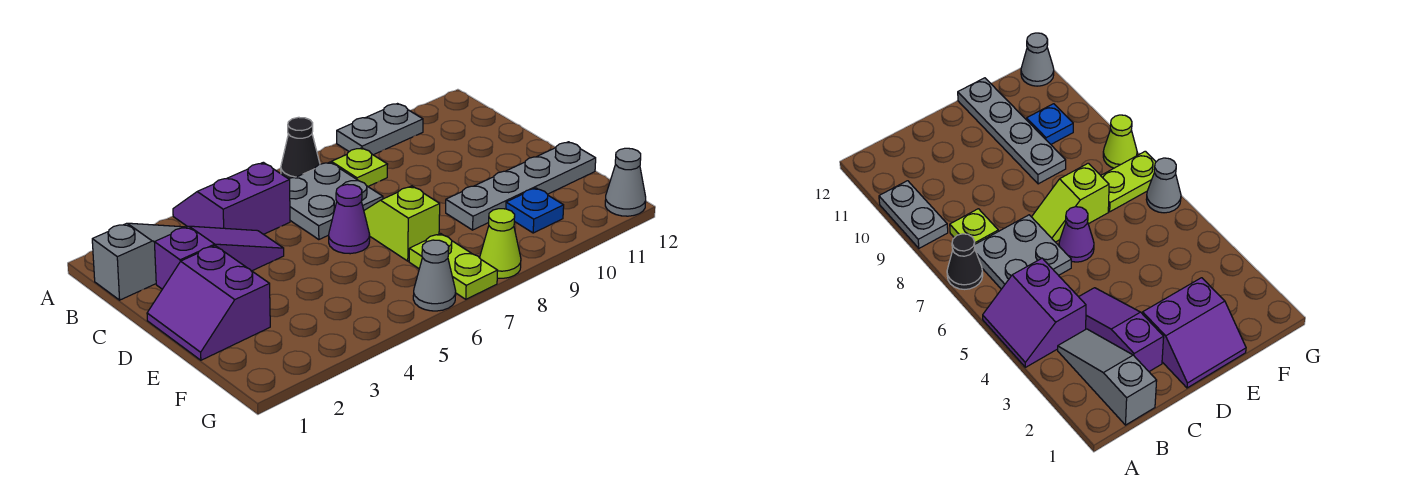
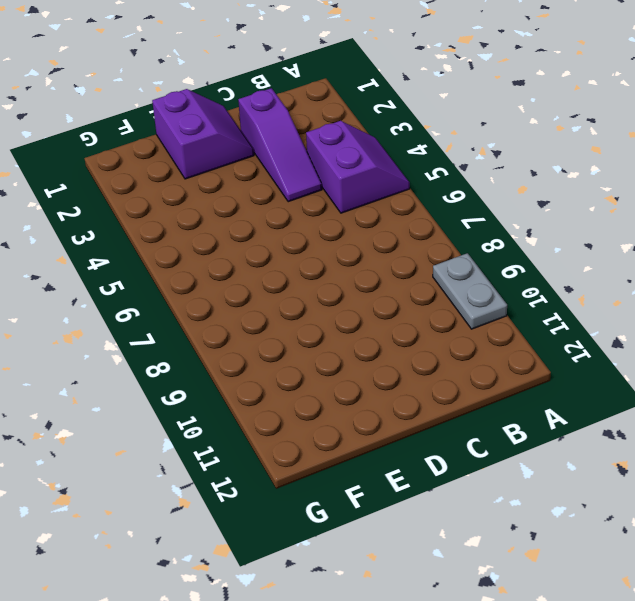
purple slope D1:E2 level 1 top E -> purple slope D1:E2 level 1 top 2
none -> black cone A7 level 1
none -> grey slope B1:B3 level 1 top 1
none -> grey plate B6:C7 level 1

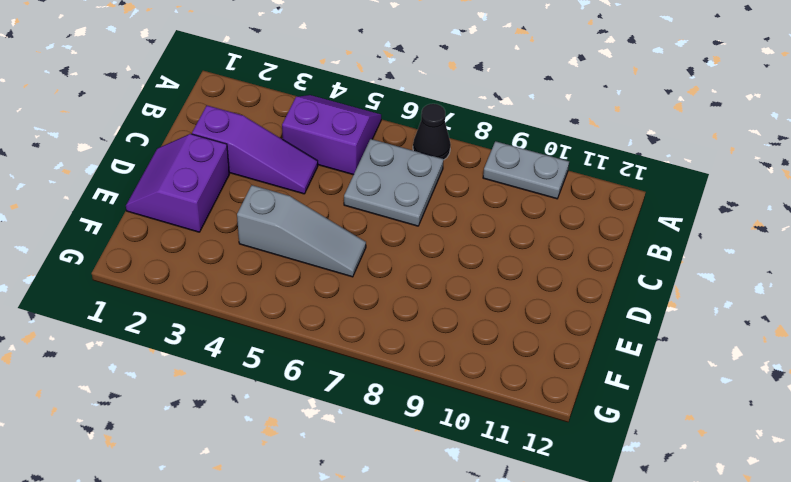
grey slope E4:E6 level 1 top 4 -> grey slope B1:B3 level 1 top 1
none -> lime plate B8 level 1
none -> purple cone D6 level 1
none -> lime slope D7:E7 level 1 top E

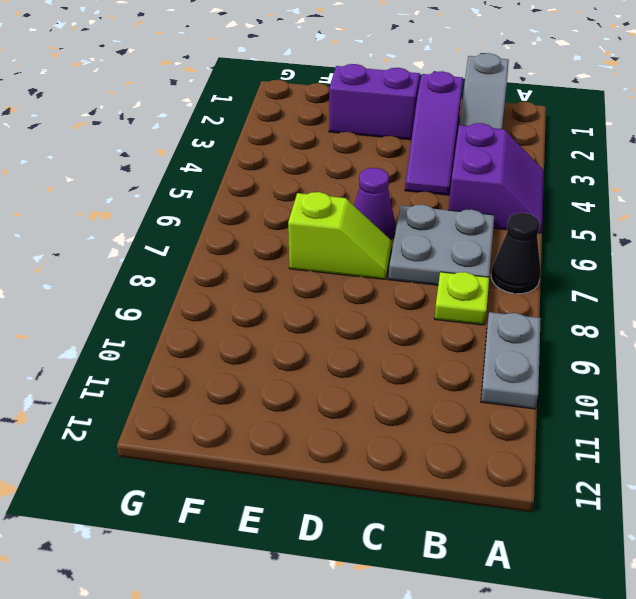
none -> grey plate E9:E12 level 1
none -> lime plate F7:G7 level 1
none -> blue plate F10 level 1

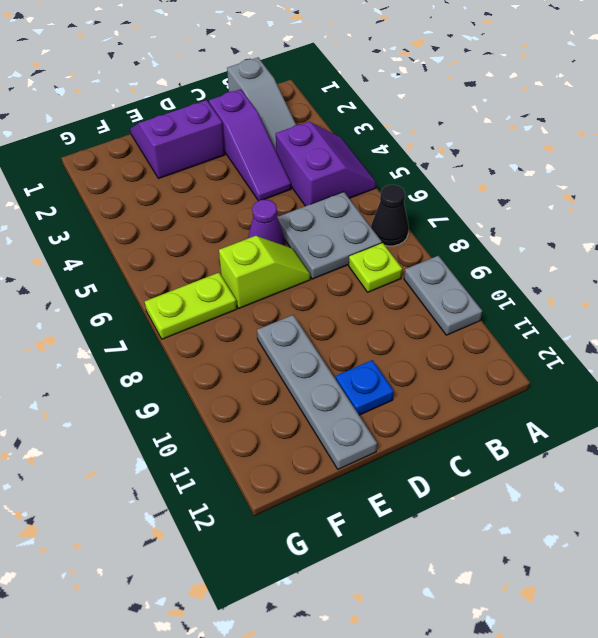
blue plate D11 level 1 -> blue plate F10 level 1
none -> grey cone G6 level 1
none -> lime cone G8 level 1
none -> grey cone G12 level 1

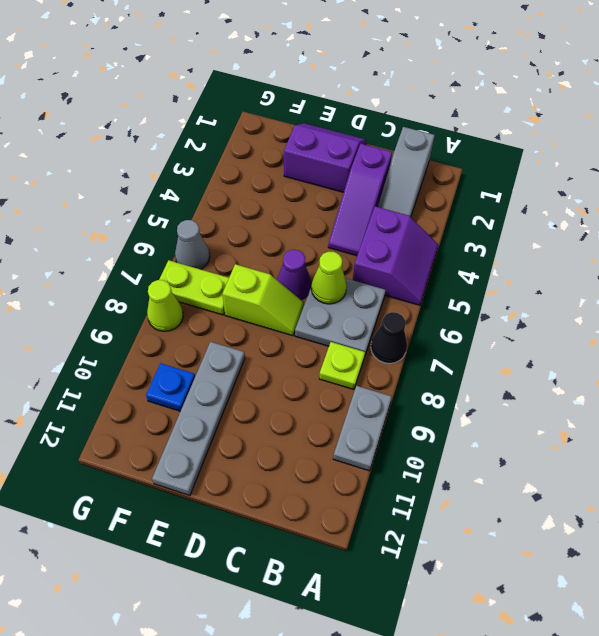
lime cone C6 level 2 -> none
none -> grey cone G12 level 1

